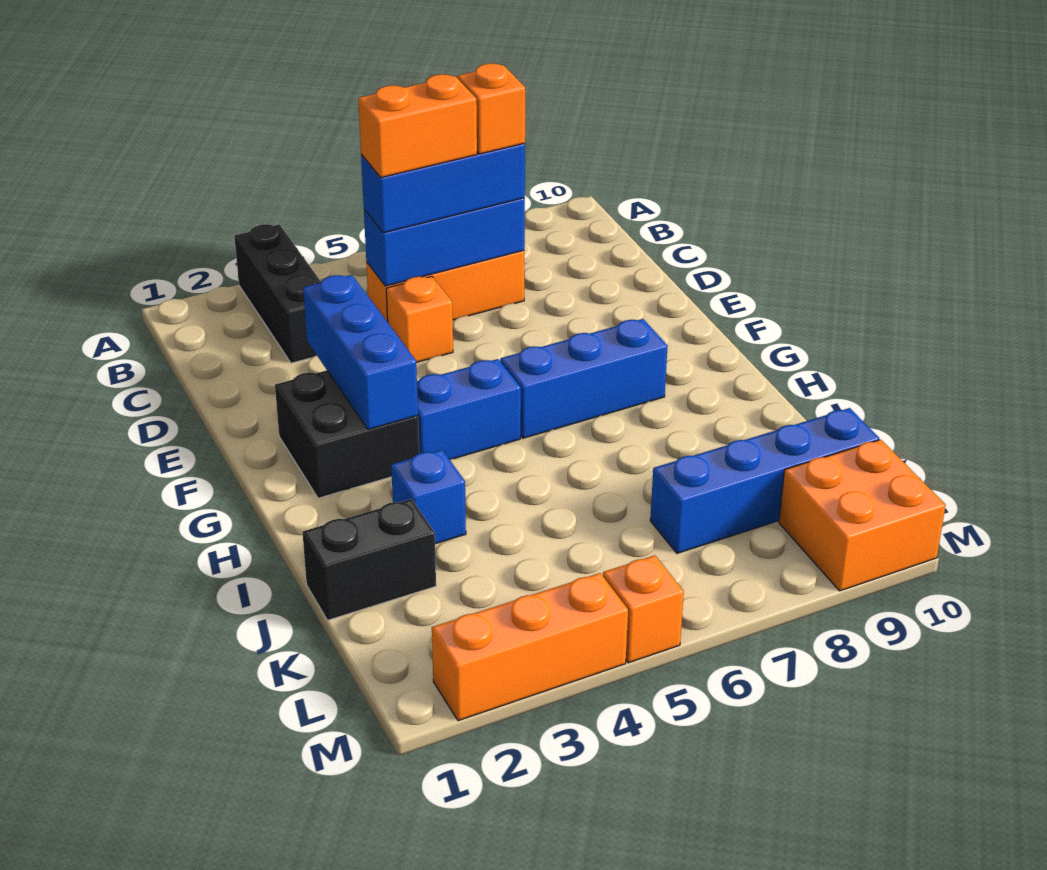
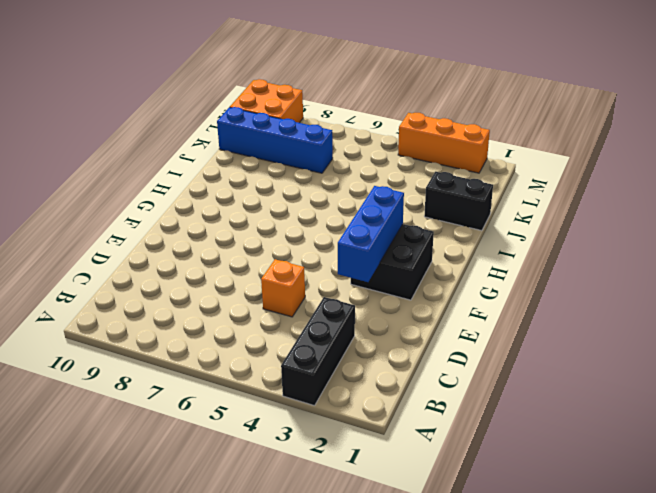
none -> orange brick C5:C7 level 1
none -> blue brick G4:G5 level 1
none -> blue brick G6:G8 level 1

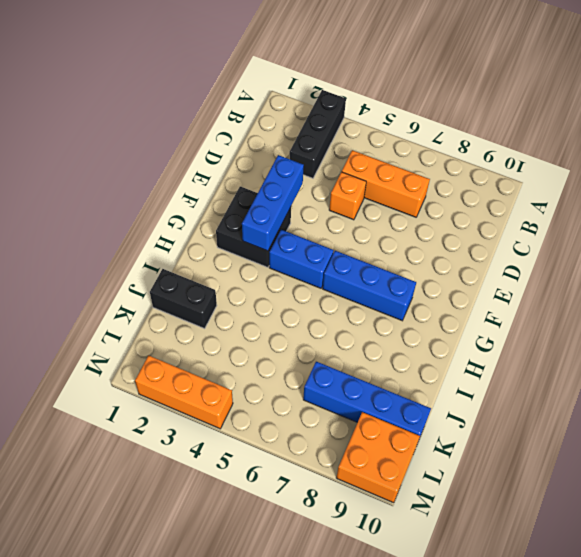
none -> blue brick I3 level 1
none -> orange brick M5 level 1
none -> blue brick C5:C7 level 2

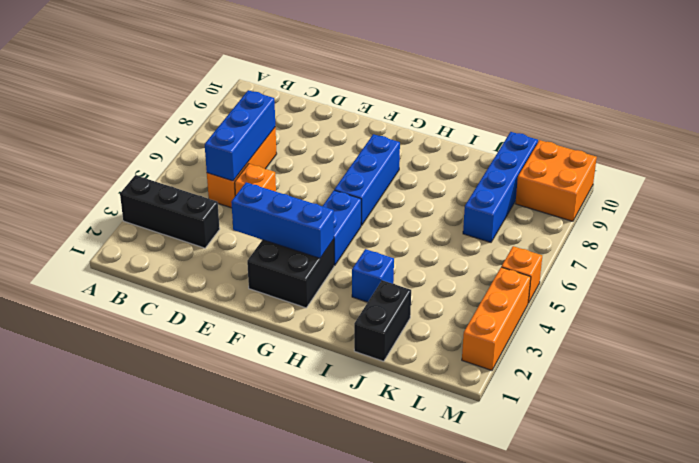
none -> blue brick C5:C7 level 3
none -> orange brick C5:C6 level 4
none -> orange brick C7 level 4

